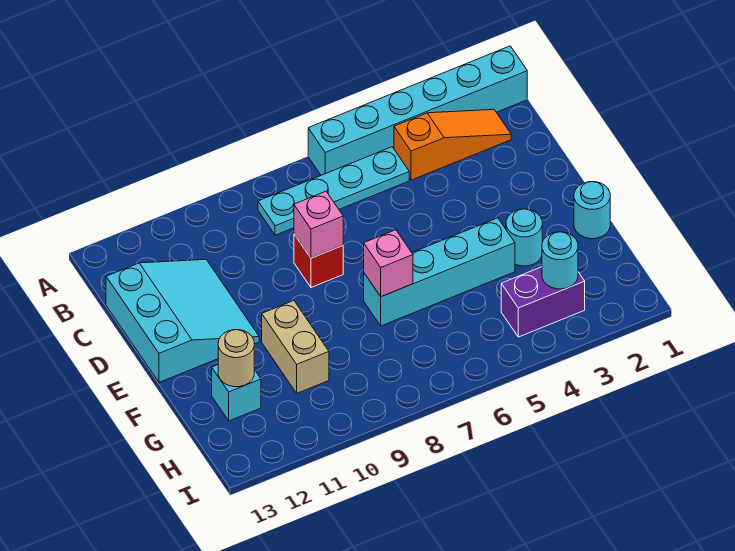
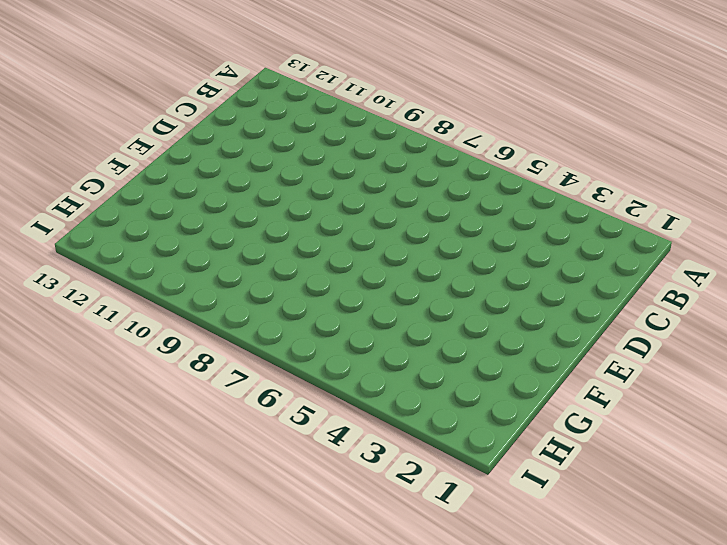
none -> cyan brick A1:A6 level 1
none -> orange slope B2:B4 level 1 top 4
none -> cyan plate B5:B8 level 1

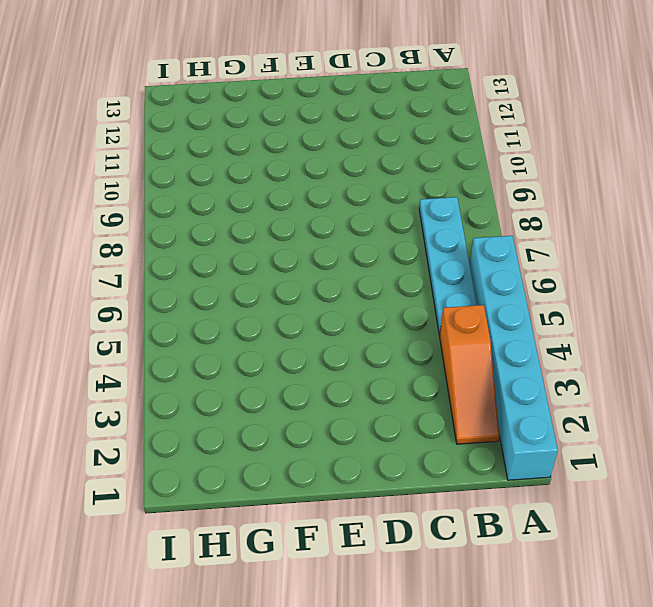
none -> cyan slope C11:E13 level 1 top 13
none -> red brick D8 level 1
none -> cyan round brick F1 level 1

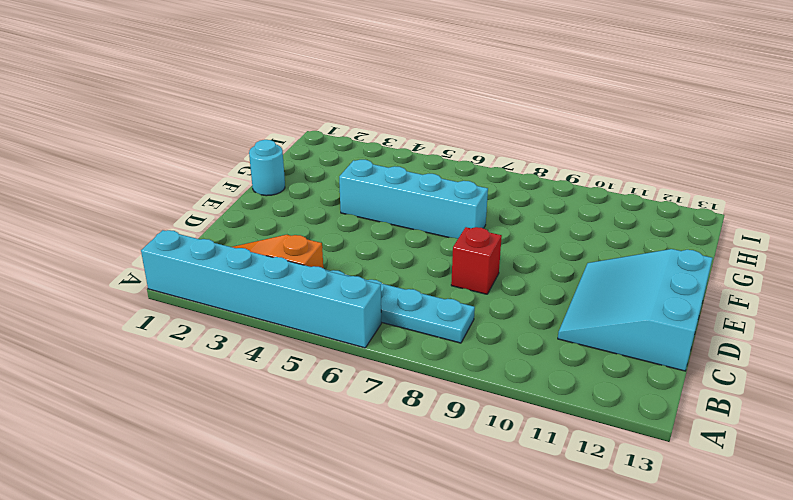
none -> cyan round brick F3 level 1
none -> tan brick F10:G10 level 1
none -> cyan brick G12 level 1

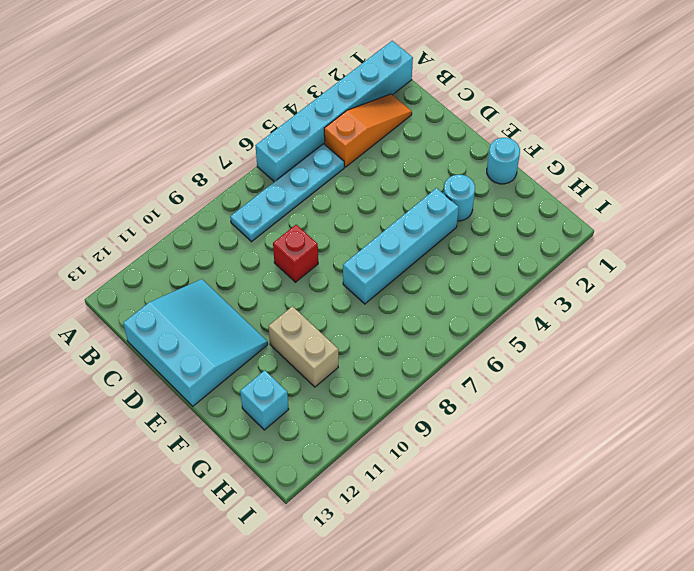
none -> purple brick H3:H4 level 1
none -> pink brick D8 level 2
none -> pink brick F7 level 2

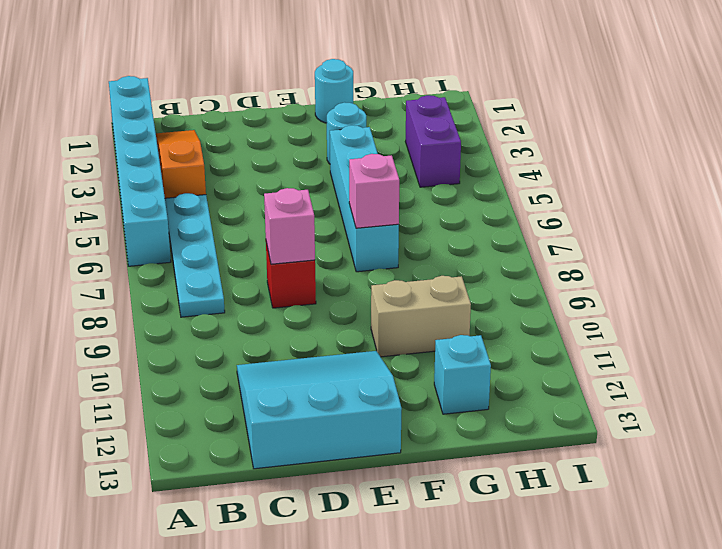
none -> tan round brick G12 level 2
none -> cyan round brick H3 level 2

